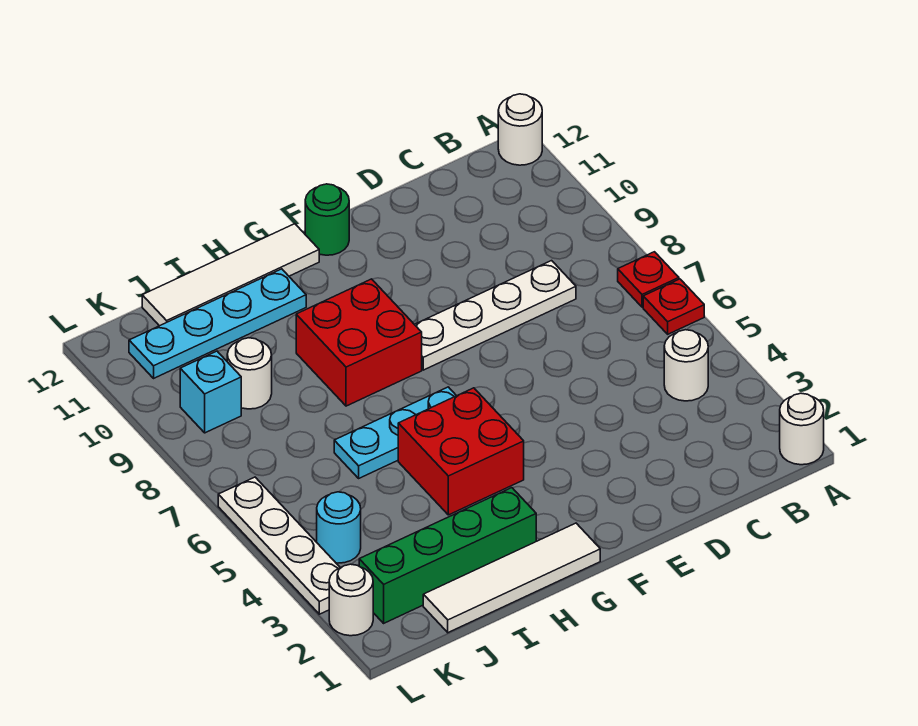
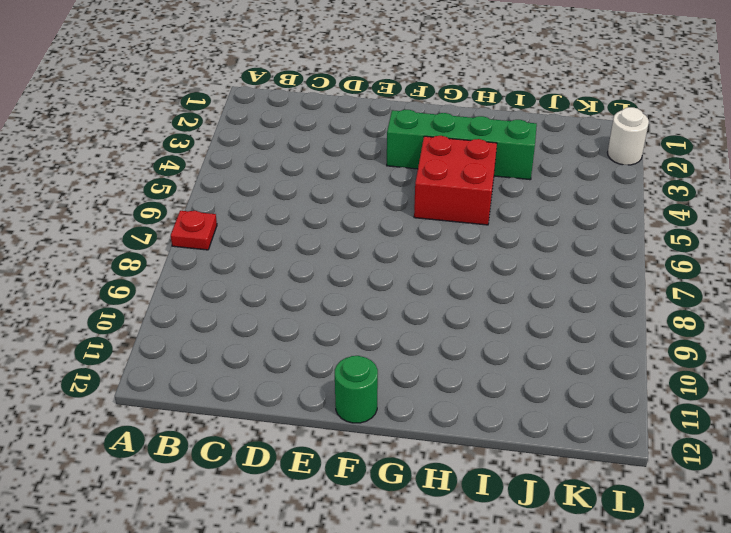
green brick F3:I3 level 1 -> green brick H2:K2 level 1
none -> white round brick A1 level 1
none -> red plate A6 level 1
none -> white round brick A12 level 1

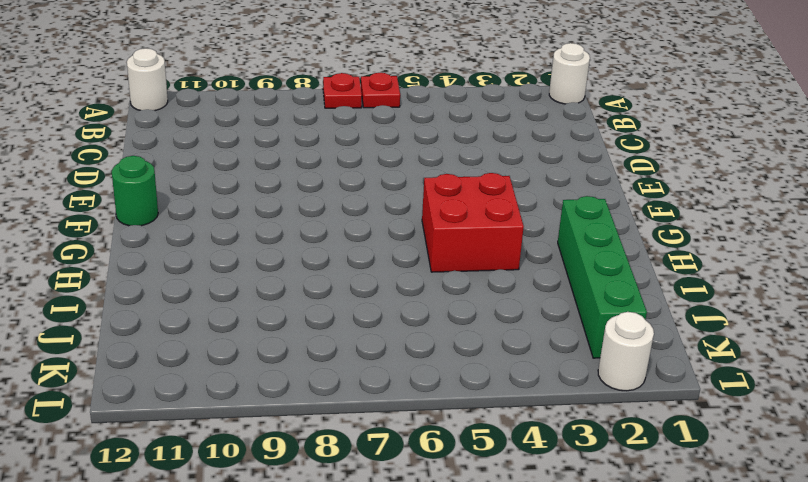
none -> white round brick B4 level 1
none -> white plate C8:F8 level 1
none -> white tile G1:J1 level 1

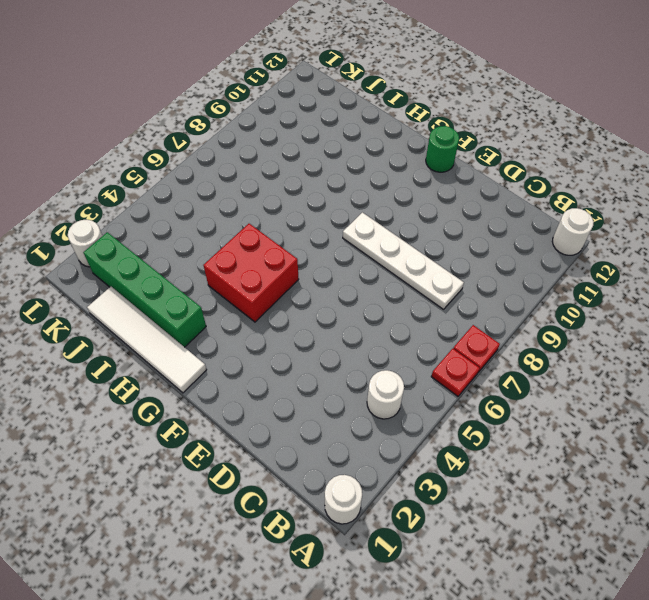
none -> cyan plate G6:I6 level 1
none -> red brick G8:H9 level 1
none -> white tile G12:J12 level 1

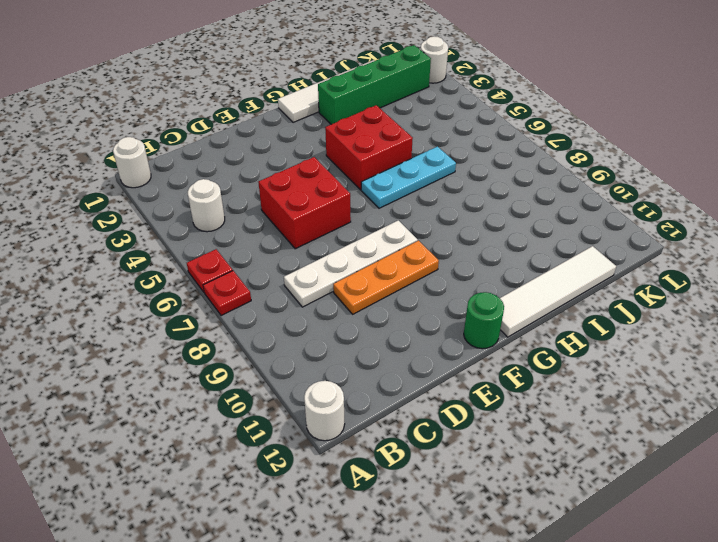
red brick D5:E6 level 1 -> red brick G8:H9 level 1
orange plate D9:F9 level 1 -> none
none -> cyan plate H11:K11 level 1
none -> white round brick J9 level 1
none -> cyan round brick K4 level 1

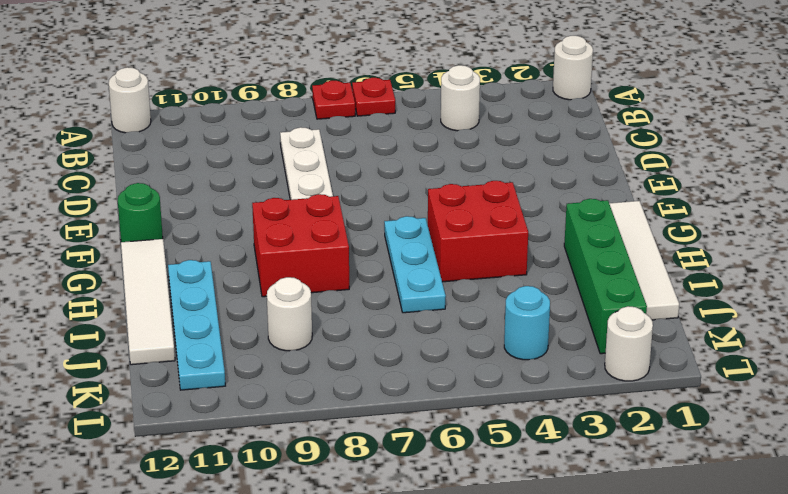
none -> cyan brick K9 level 1
none -> white plate L3:L6 level 1

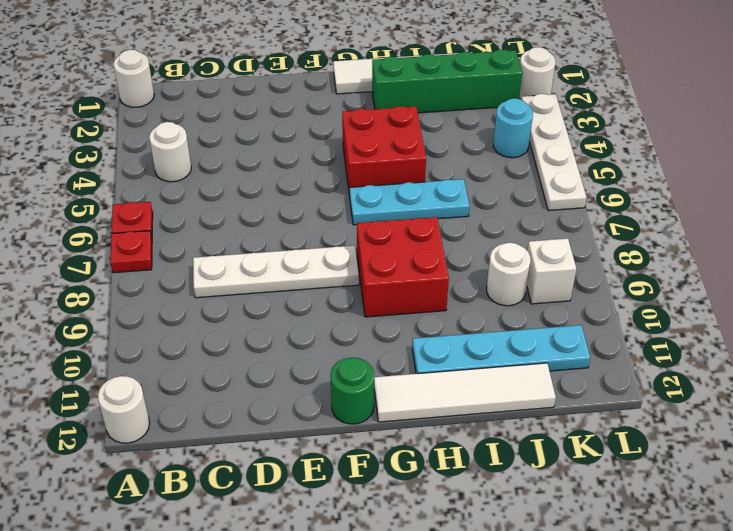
white brick K9 level 1 -> cyan brick K9 level 1

